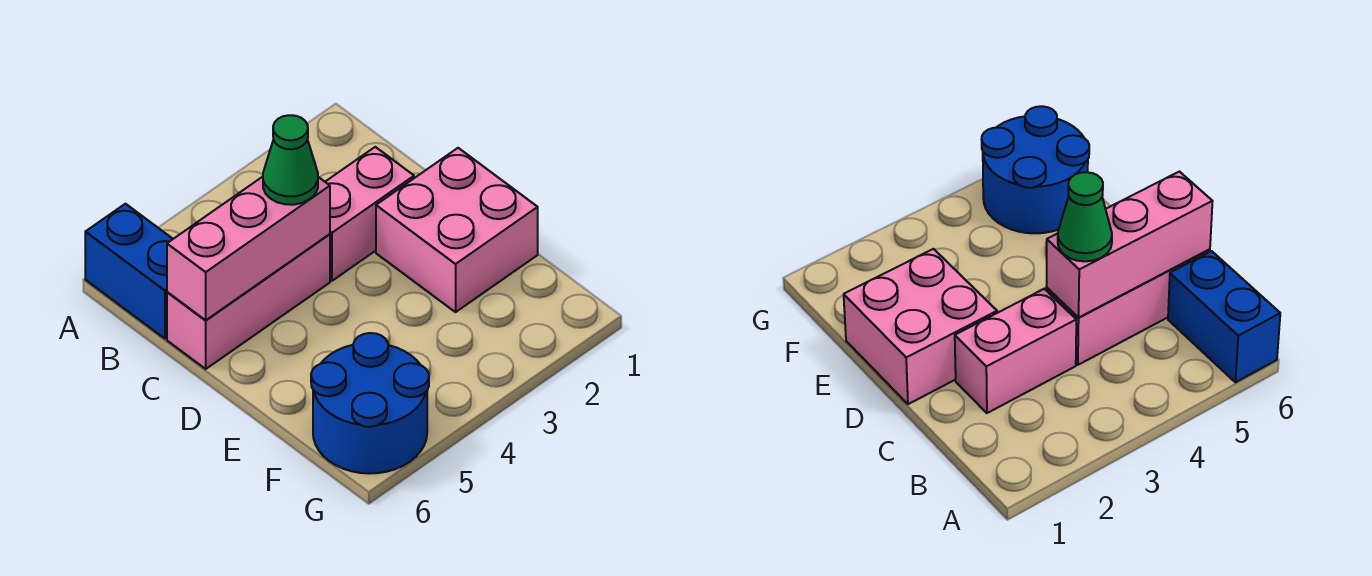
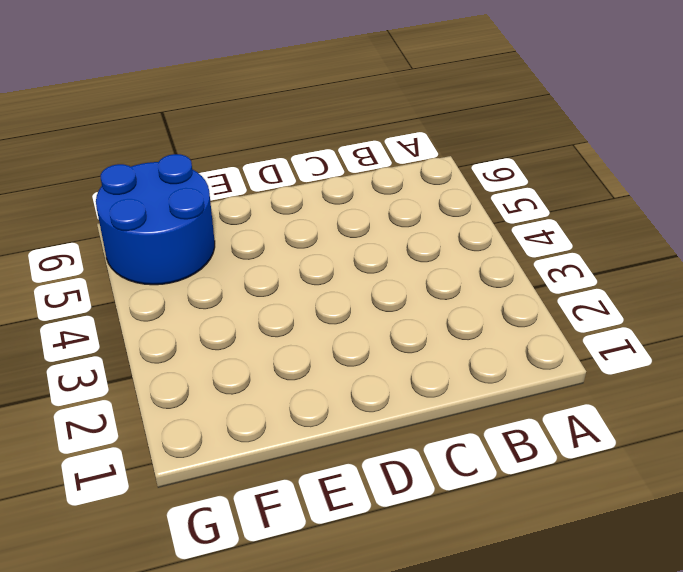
none -> blue brick A6:B6 level 1
none -> pink brick C2:C3 level 1

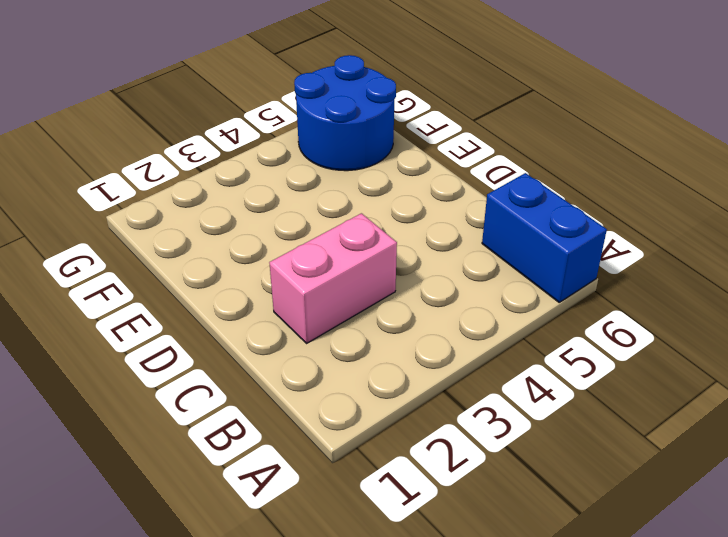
none -> pink brick C4:C6 level 1
none -> pink brick D1:E2 level 1

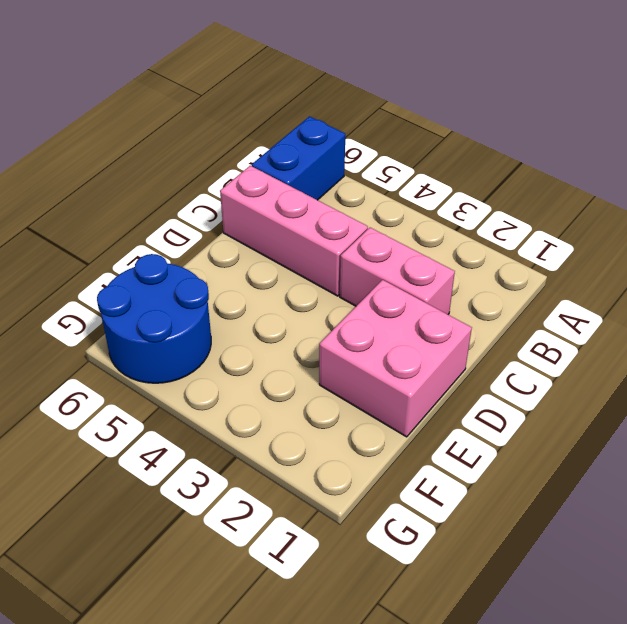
none -> pink brick C4:C6 level 2
none -> green cone C4 level 3

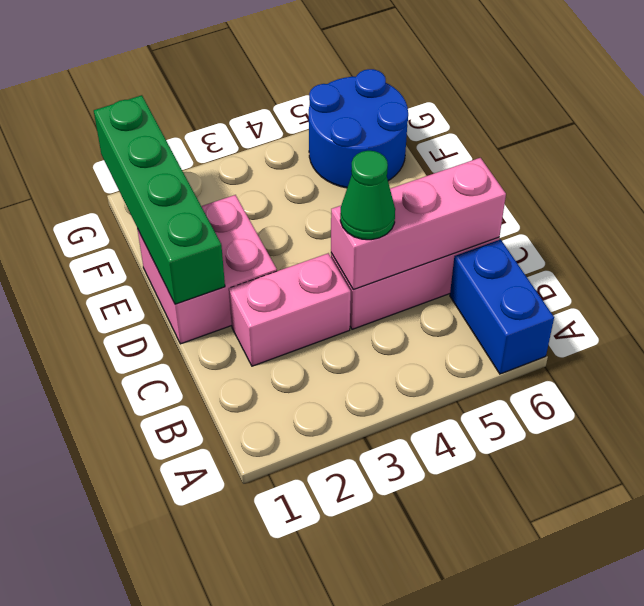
green brick D1:G1 level 2 -> none

